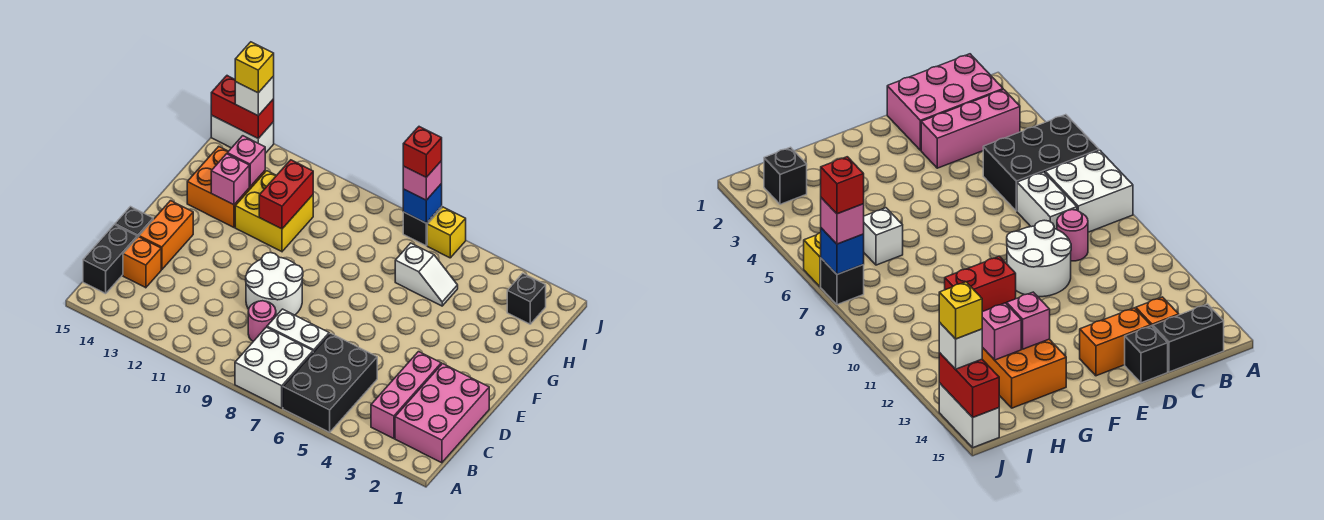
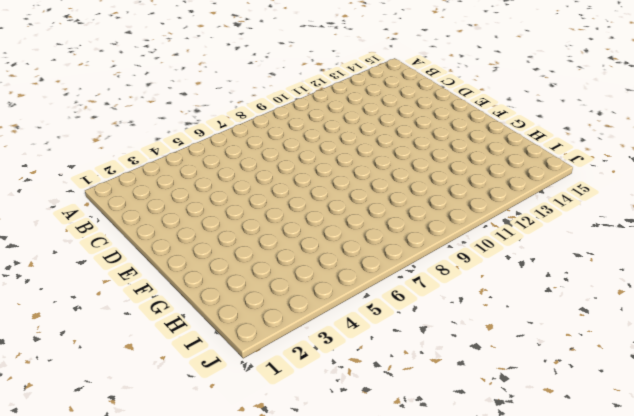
none -> black brick A5:C6 level 1
none -> white brick A7:B8 level 1
none -> pink brick B1:D2 level 1

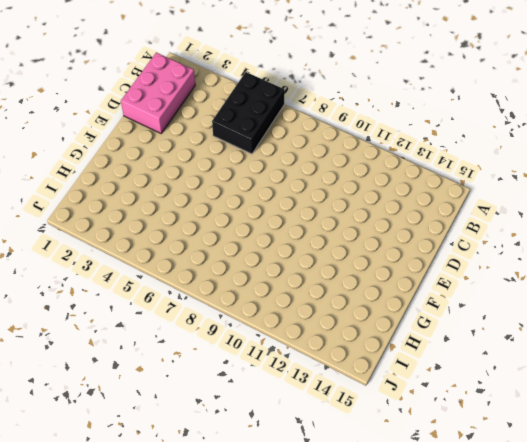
none -> white brick A7:B8 level 1
none -> pink brick B3:D3 level 1
none -> black brick B15:C15 level 1

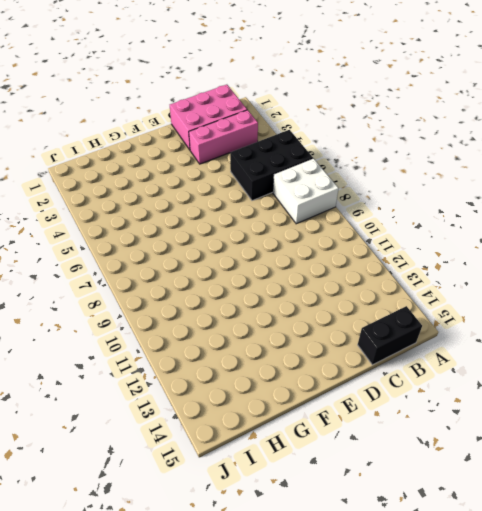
none -> white brick C7:C8 level 1
none -> pink round brick C9 level 1
none -> orange brick C14 level 1

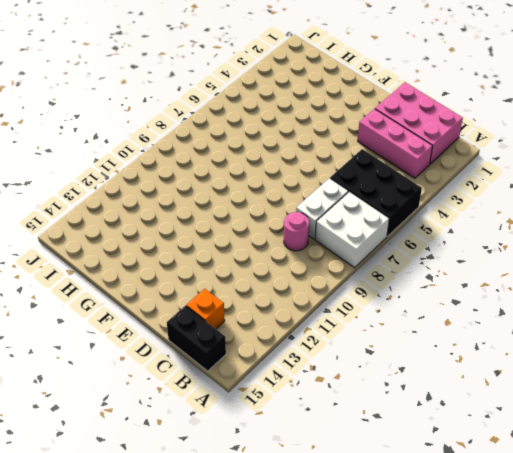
none -> white round brick D9:E10 level 1
none -> orange brick D14:E14 level 1
none -> black brick D15 level 1

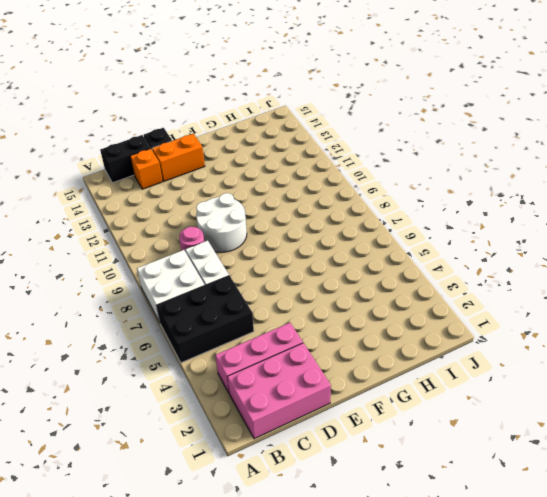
none -> yellow brick G11:H12 level 1
none -> orange brick G13:H14 level 1
none -> white slope H5:H6 level 1 top 6

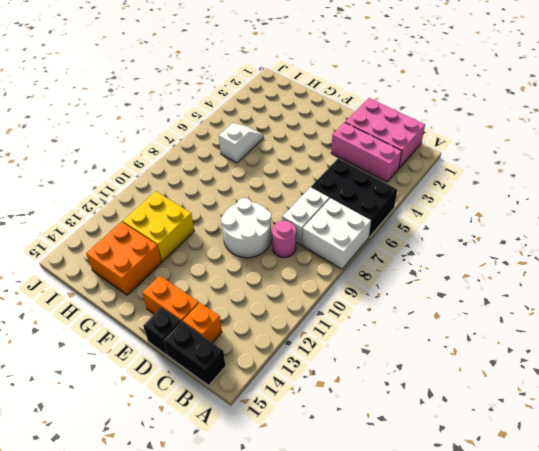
none -> black brick I2 level 1
none -> yellow brick J6 level 1
none -> black brick J7 level 1

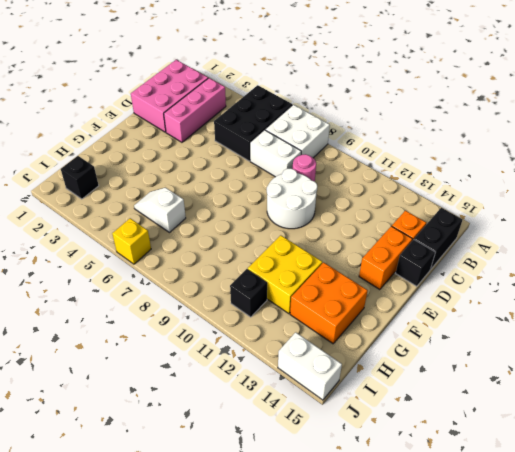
black brick I11 level 1 -> black brick J7 level 1
none -> red brick G11:H11 level 2
none -> pink brick G13 level 2
none -> pink brick H13 level 2

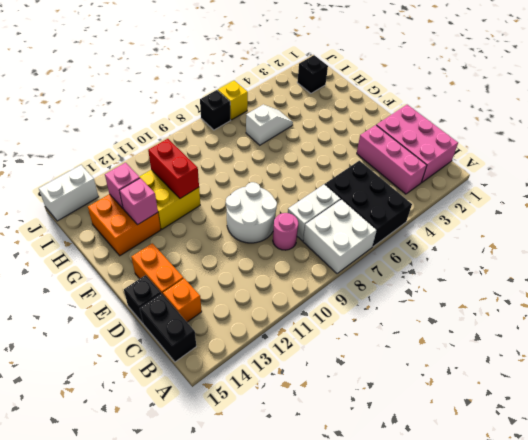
none -> blue brick J7 level 2
none -> red brick J14:J15 level 2
none -> pink brick J7 level 3

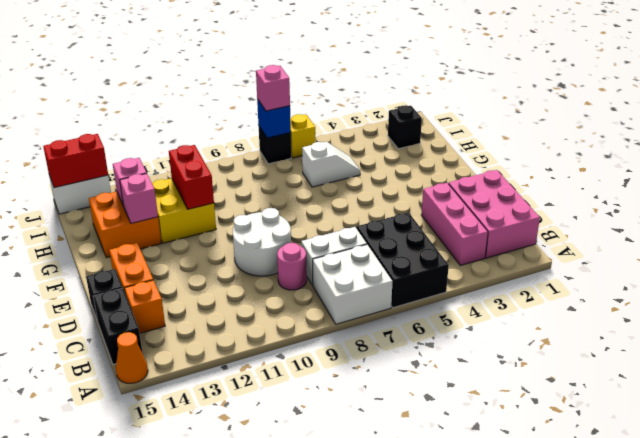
orange cone A15 level 1 -> none
none -> white brick J14 level 3
none -> red brick J7 level 4
none -> yellow brick J14 level 4

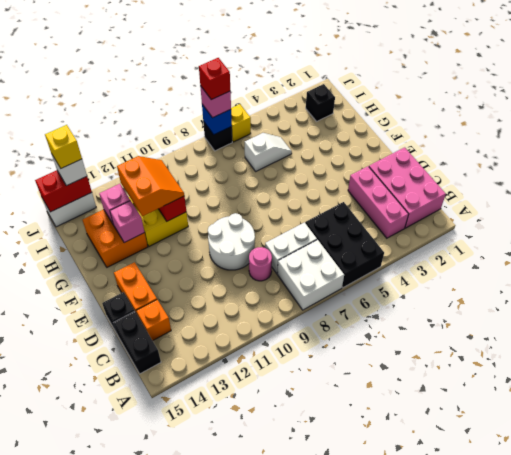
orange slope G11:H12 level 3 top 12 -> none

